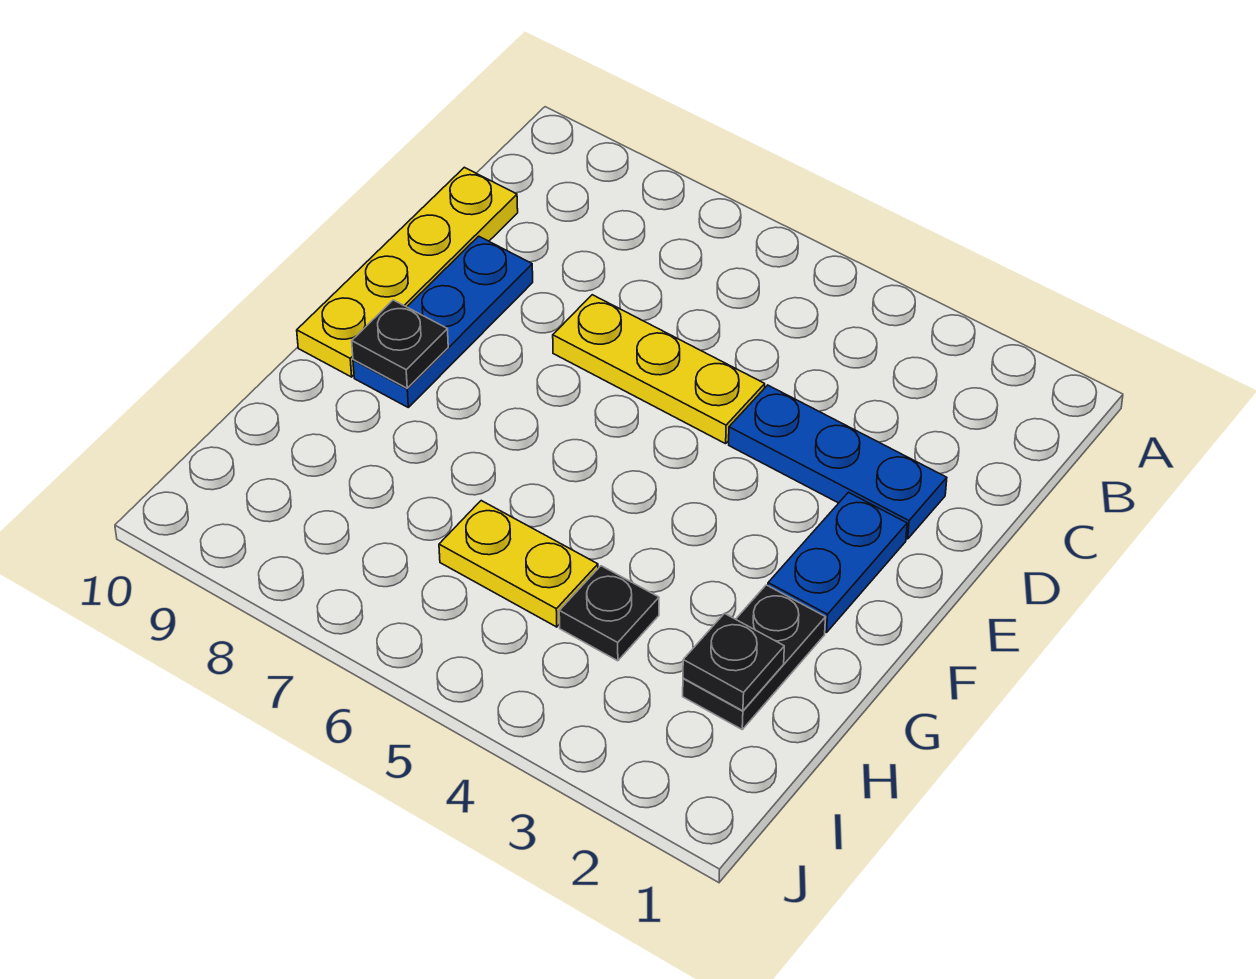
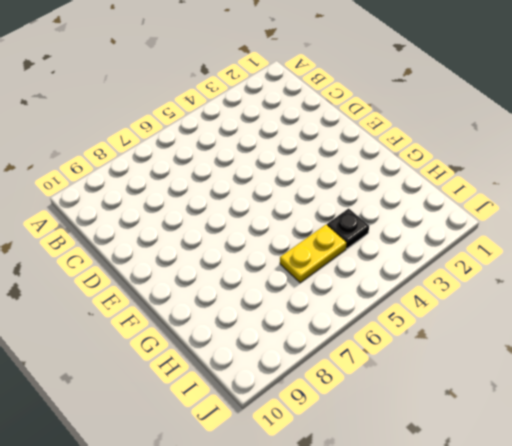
none -> yellow plate C10:F10 level 1
none -> blue plate D2:D4 level 1

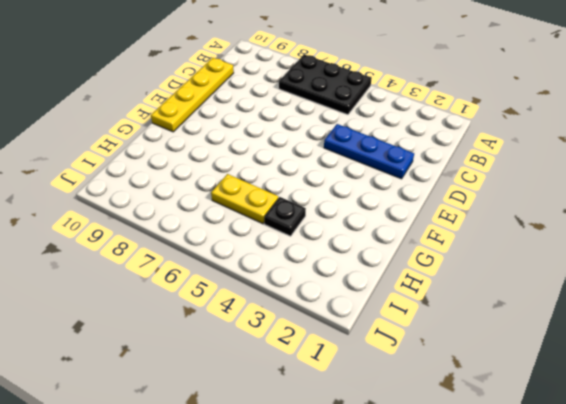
black plate A5:B7 level 1 -> none
none -> yellow plate D5:D7 level 1
none -> blue plate D9:F9 level 1

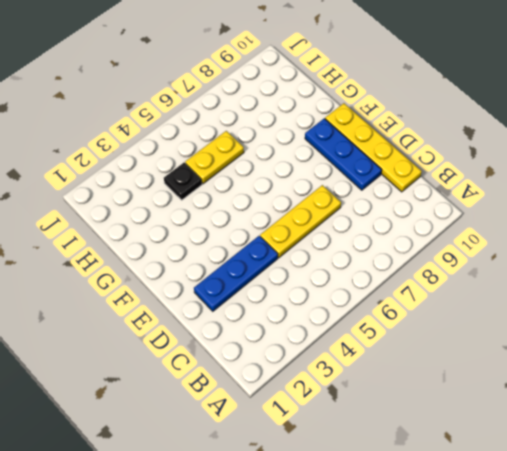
none -> blue plate E2:F2 level 1
none -> black plate G2:H2 level 1

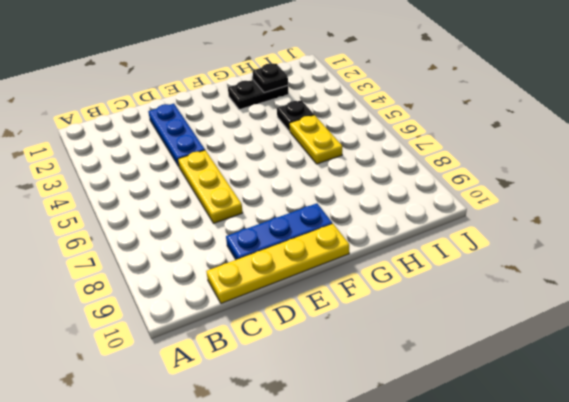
none -> blue plate E2:F2 level 1
none -> black plate F9 level 2

